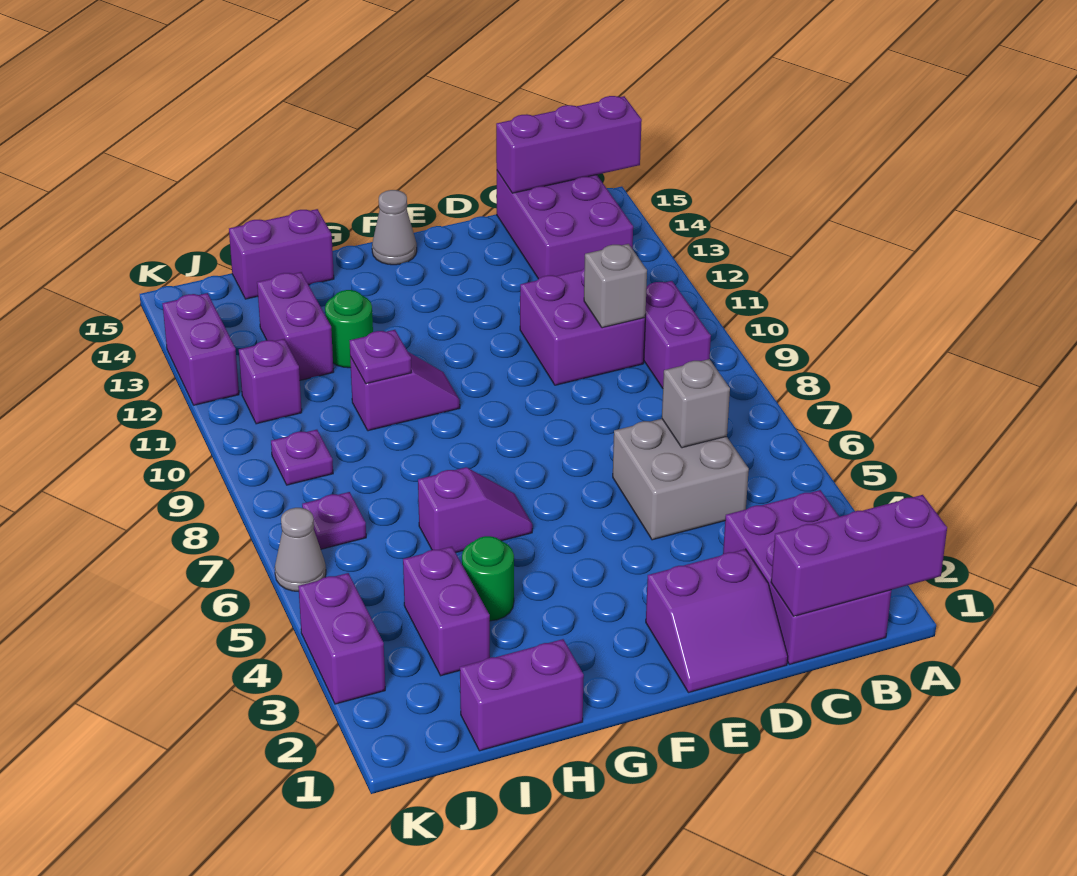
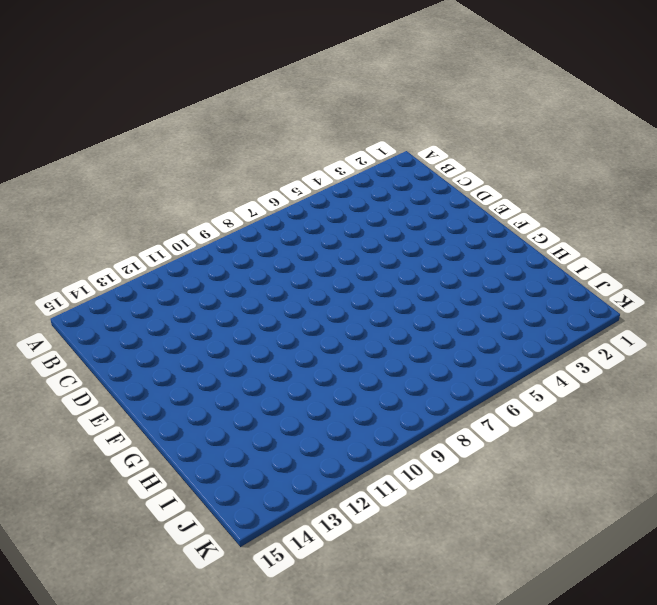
none -> purple brick B1:C3 level 1
none -> purple brick B9:B10 level 1
none -> purple brick B13:C15 level 1

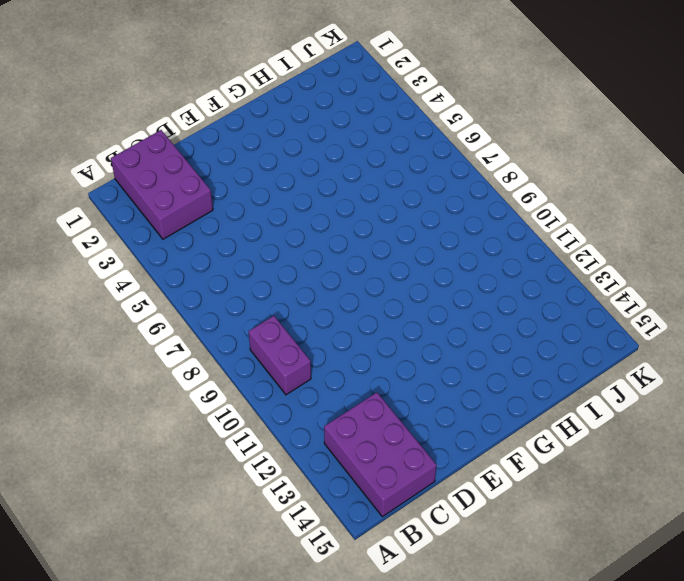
none -> grey brick C5:D6 level 1
none -> purple brick C10:D11 level 1
none -> purple slope D1:E2 level 1 top 2

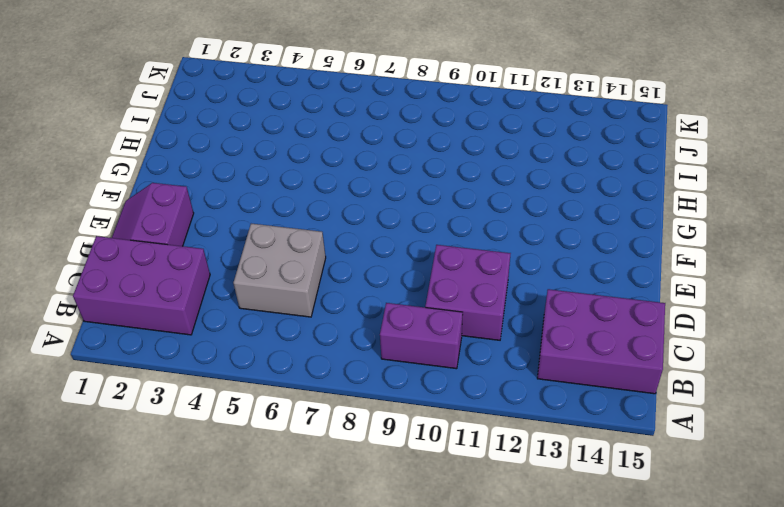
none -> grey cone F15 level 1
none -> purple slope G6:H6 level 1 top H
none -> purple slope G10:H10 level 1 top H

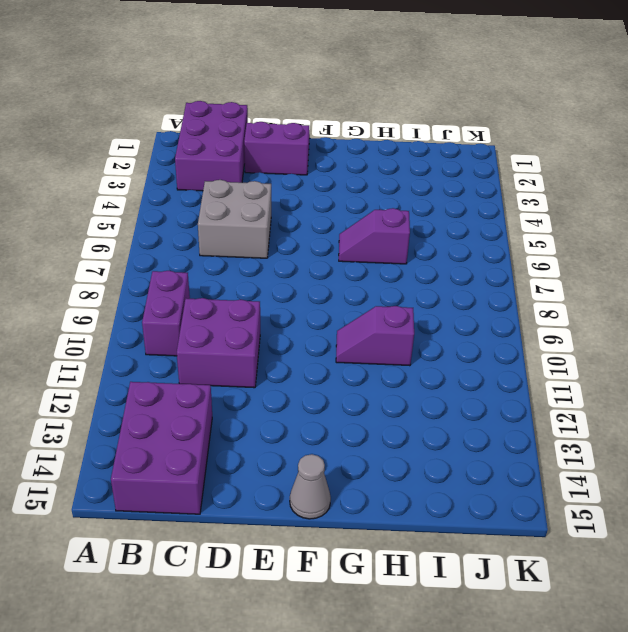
none -> purple brick H1:I1 level 1
none -> green round brick H4 level 1
none -> green round brick H12 level 1

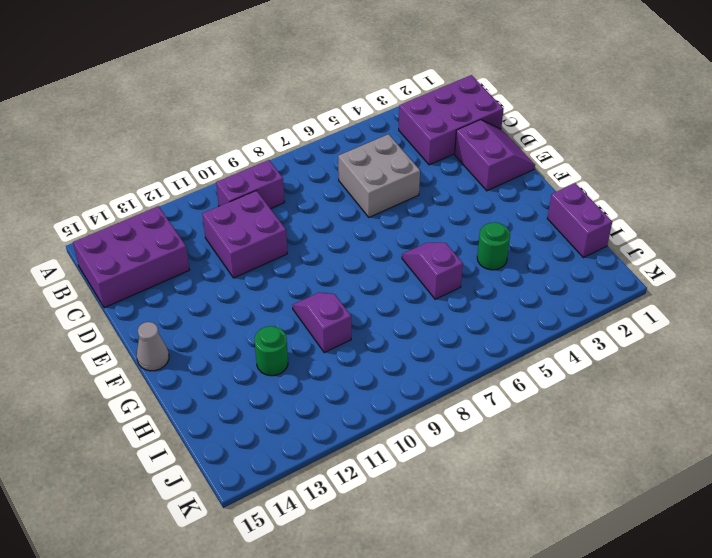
none -> purple brick H15:I15 level 1
none -> purple brick I3:I4 level 1
none -> purple brick I12:I13 level 1

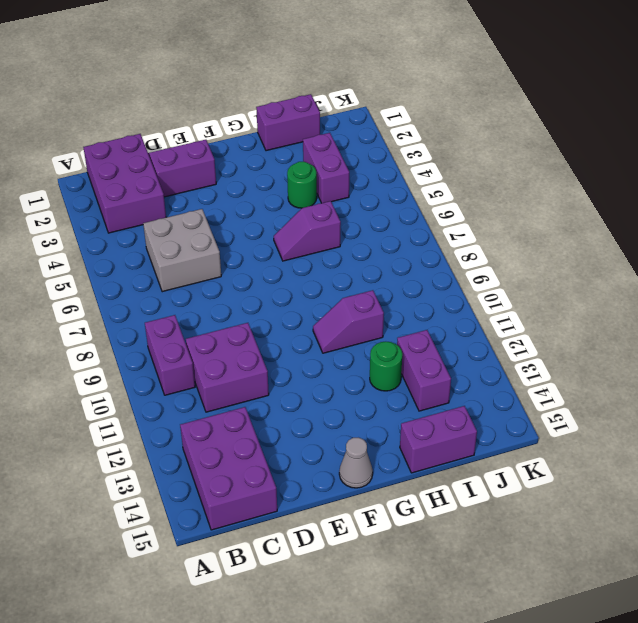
none -> purple plate J7 level 1
none -> purple plate J9 level 1
none -> purple brick J11 level 1

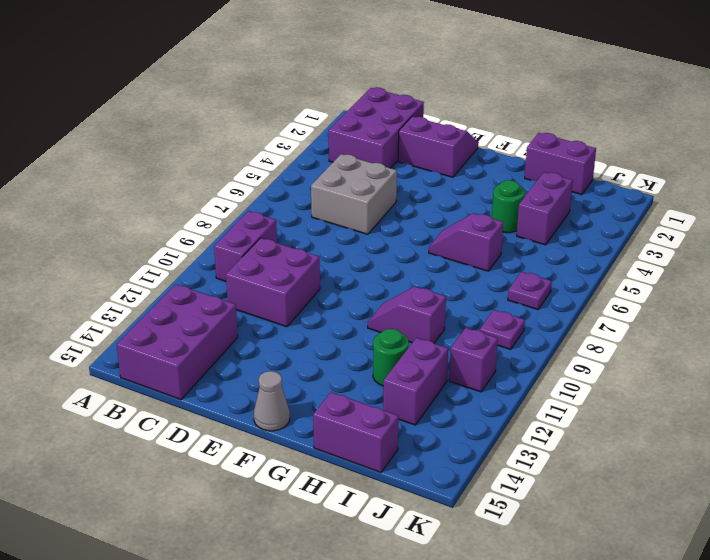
none -> purple brick K3:K4 level 1
none -> grey cone K6 level 1
none -> purple brick K12:K13 level 1

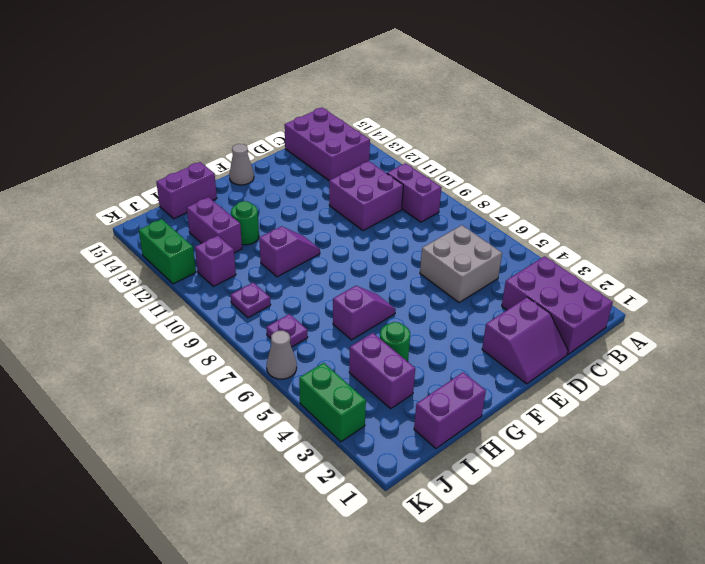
green brick K3:K4 level 1 -> purple brick K3:K4 level 1
green brick K12:K13 level 1 -> purple brick K12:K13 level 1
none -> purple brick A1:C1 level 2
none -> purple brick A15:C15 level 2
none -> grey brick C6 level 2

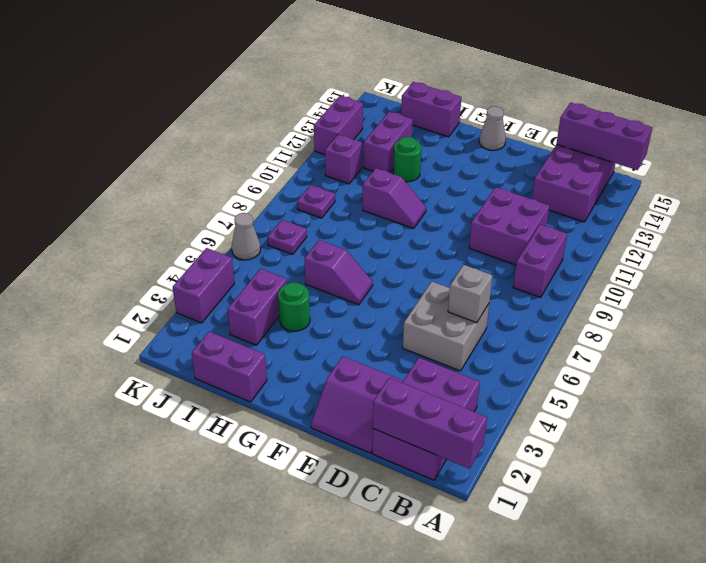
none -> grey brick C10 level 2
none -> purple plate H10 level 2

